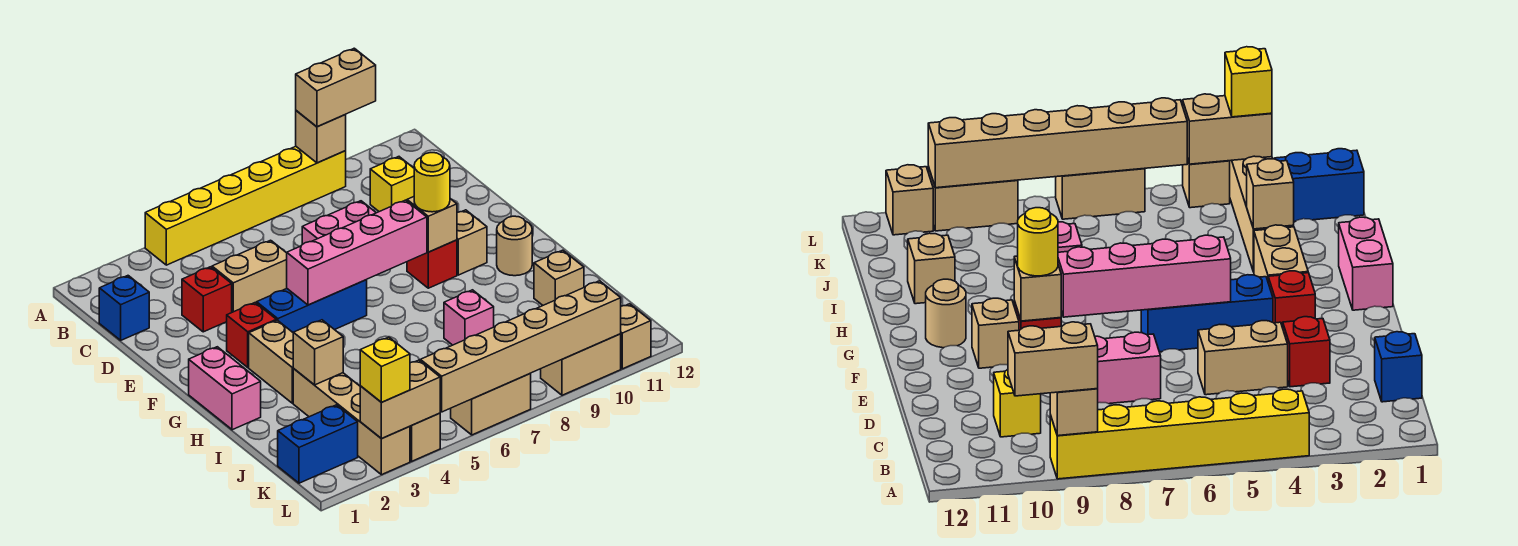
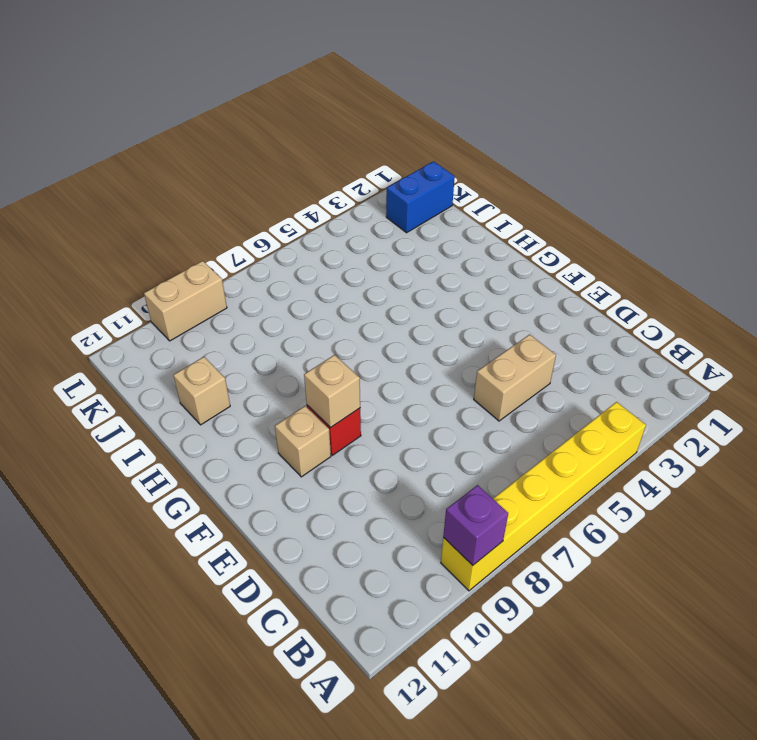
purple brick A9 level 2 -> tan brick A9 level 2
none -> blue brick C1 level 1
none -> yellow brick C10 level 1
none -> red brick D3 level 1
none -> pink brick D7:D8 level 1

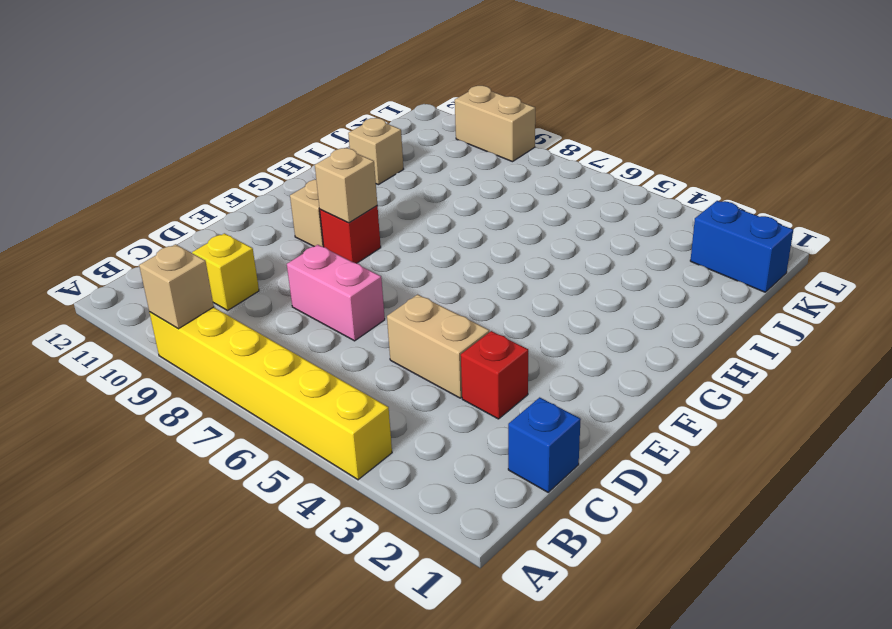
none -> red brick F3 level 1
none -> blue brick F4:F6 level 1
none -> pink brick G1:H1 level 1
none -> tan brick G3:H3 level 1

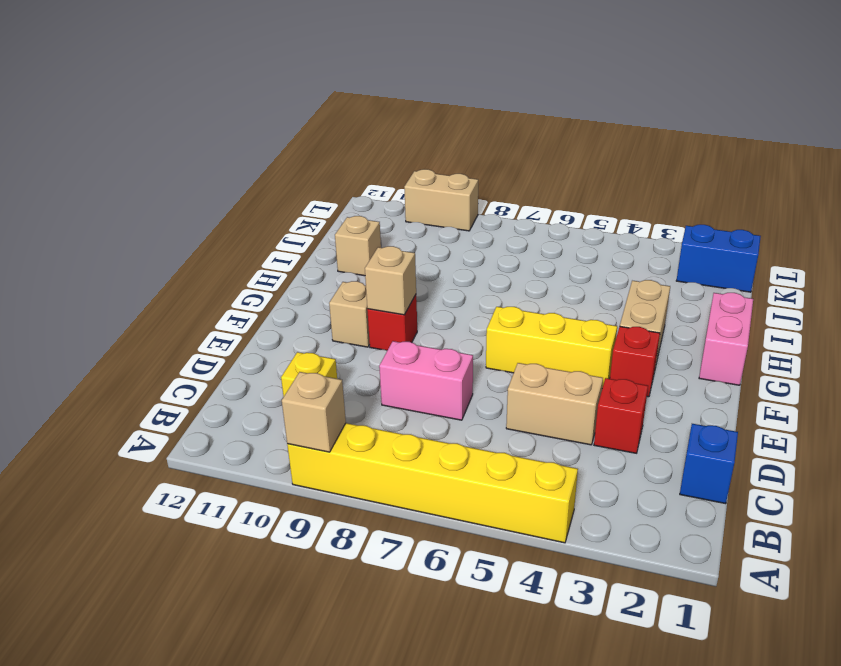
yellow brick F4:F6 level 1 -> blue brick F4:F6 level 1
none -> tan round brick G11 level 1
none -> tan brick I3:L3 level 1
none -> pink brick I8 level 1
none -> tan brick L4 level 1

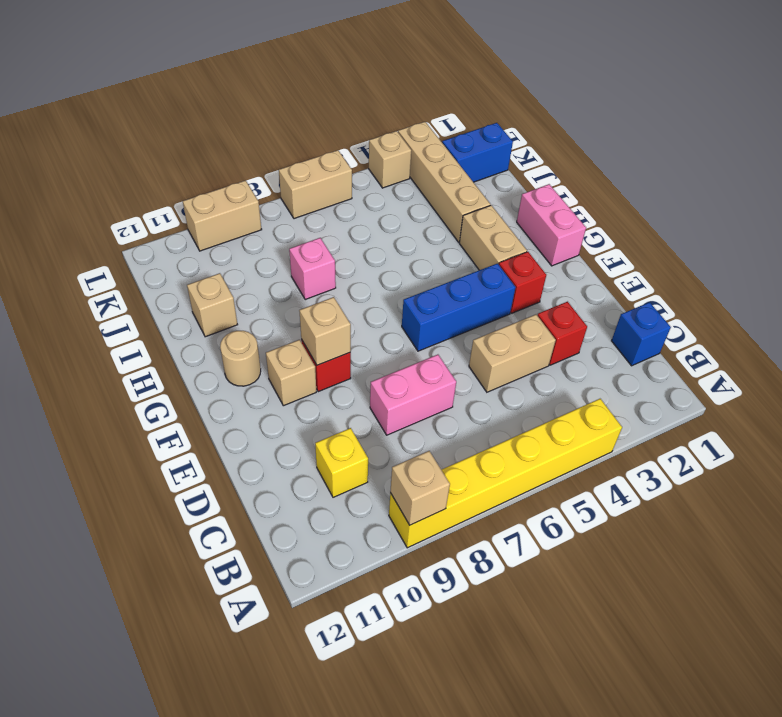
none -> tan brick L11 level 1
none -> pink brick F5:F8 level 2
none -> tan brick I3 level 2
none -> tan brick L3:L4 level 2

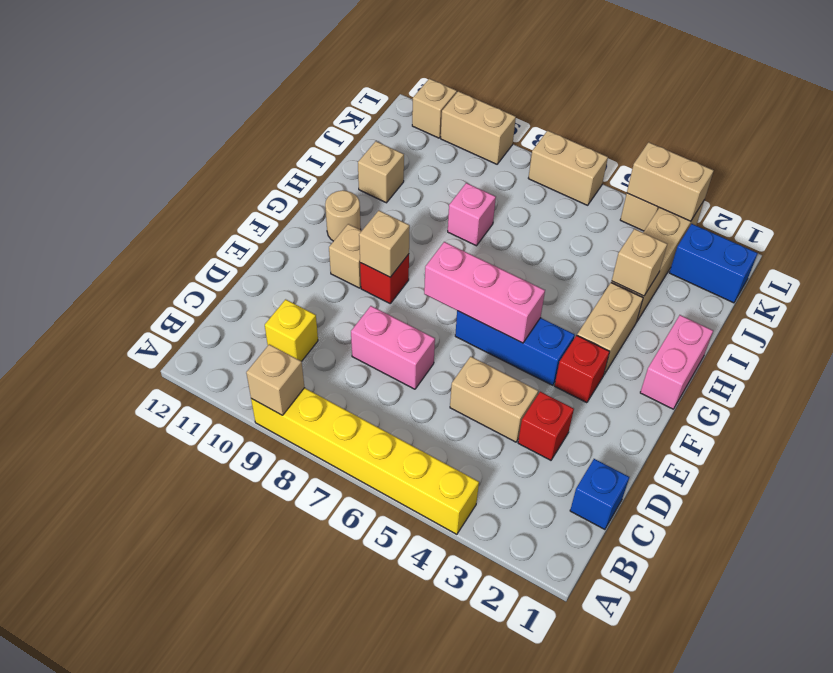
pink brick F5:F7 level 2 -> pink brick F5:F8 level 2
none -> tan brick L5:L10 level 2
none -> tan brick A9:A10 level 3
none -> yellow round brick F9 level 3
none -> yellow brick L3 level 3

